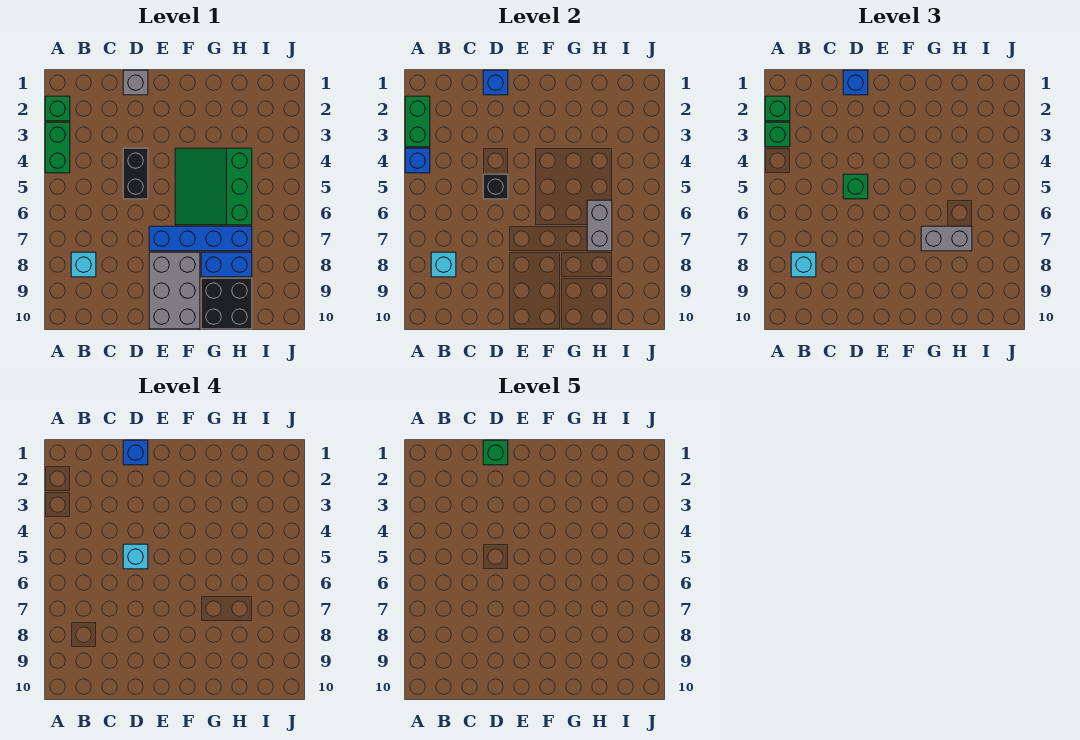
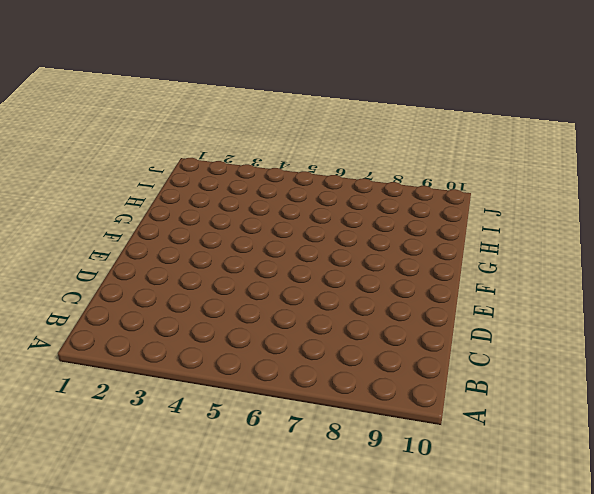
none -> green brick A2 level 1
none -> green brick A3:A4 level 1
none -> cyan brick B8 level 1

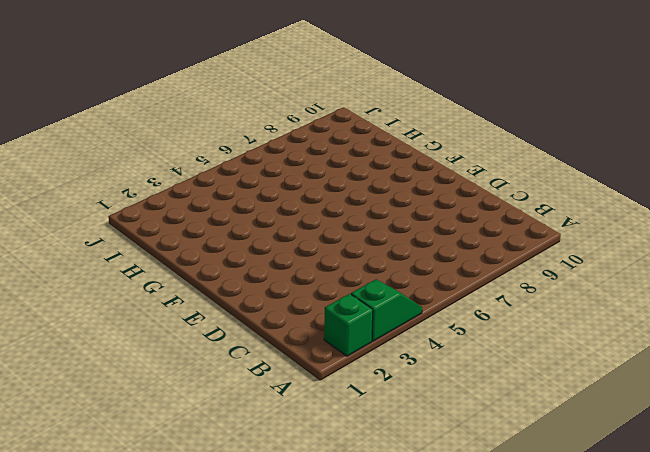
green slope A3:A4 level 1 top 3 -> green brick A3:A4 level 1
none -> cyan brick B8 level 1
none -> grey brick D1 level 1
none -> black brick D4:D5 level 1

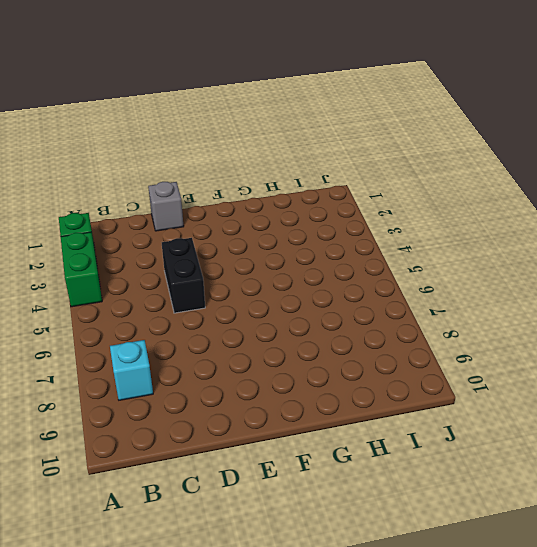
none -> blue brick E7:H7 level 1
none -> grey brick E8:F10 level 1
none -> green slope F4:H6 level 1 top H

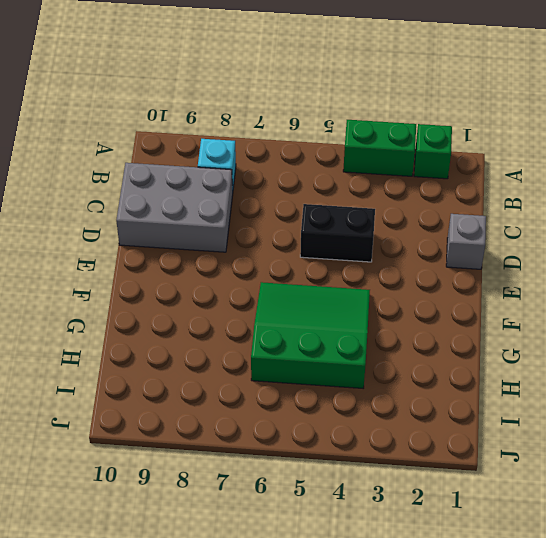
grey brick C8:D10 level 1 -> grey brick E8:F10 level 1
none -> blue brick E7:H7 level 1
none -> blue brick G8:H8 level 1
none -> black brick G9:H10 level 1

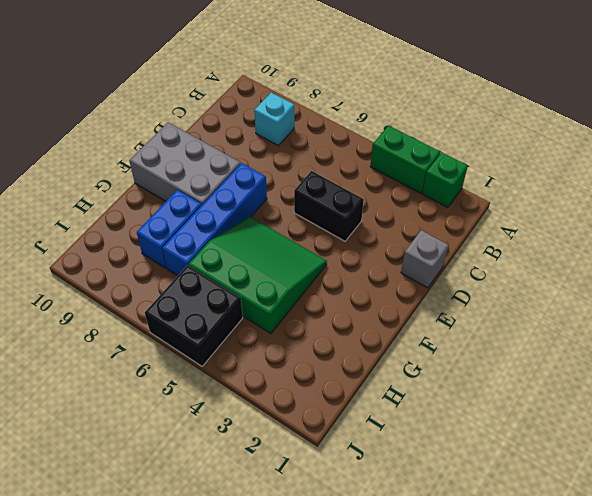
black brick I5:J6 level 1 -> black brick G9:H10 level 1
none -> green brick A2:A3 level 2
none -> blue brick A4 level 2
none -> cyan brick B8 level 2

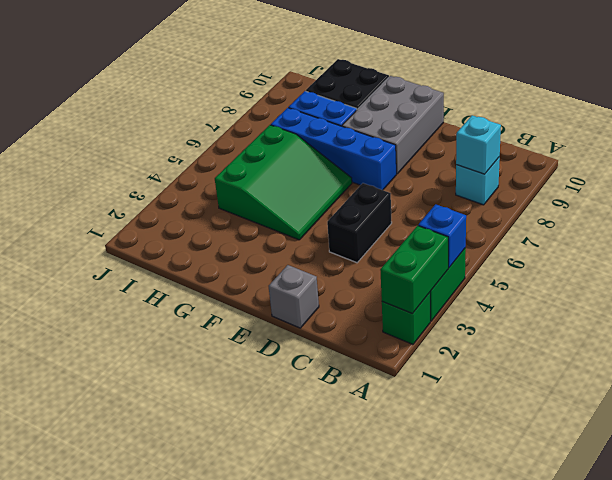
none -> blue brick D1 level 2
none -> black brick D5 level 2
none -> grey brick H6:H7 level 2

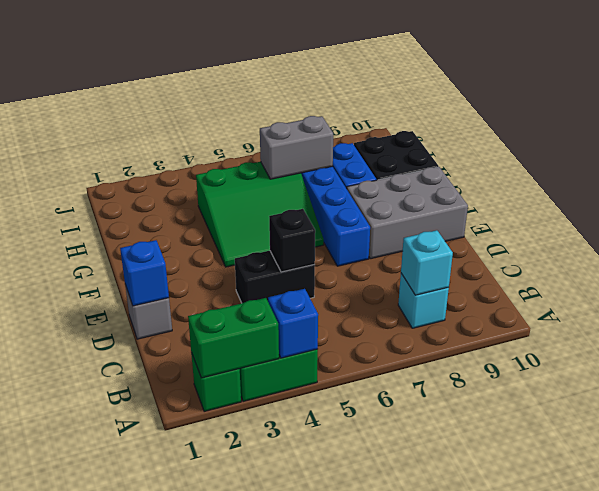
none -> green brick A2 level 3
none -> green brick A3 level 3
none -> cyan brick B8 level 3

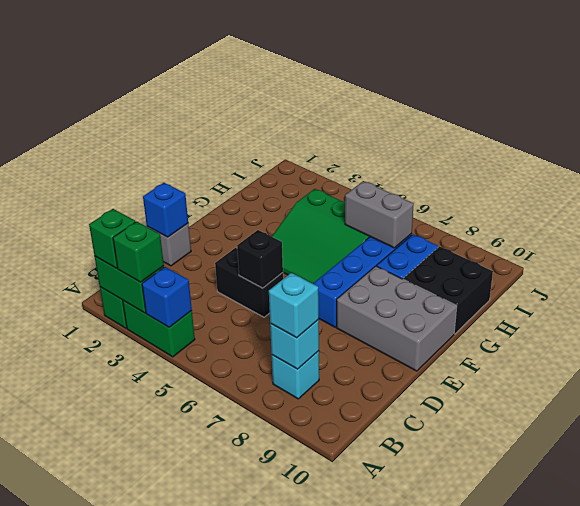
none -> blue brick D1 level 3
none -> green brick D5 level 3
none -> grey brick G7:H7 level 3

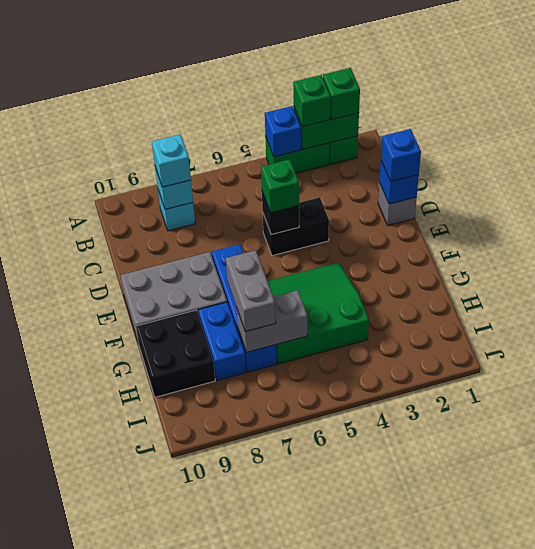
none -> blue brick D1 level 4
none -> cyan brick D5 level 4
none -> green brick D1 level 5

